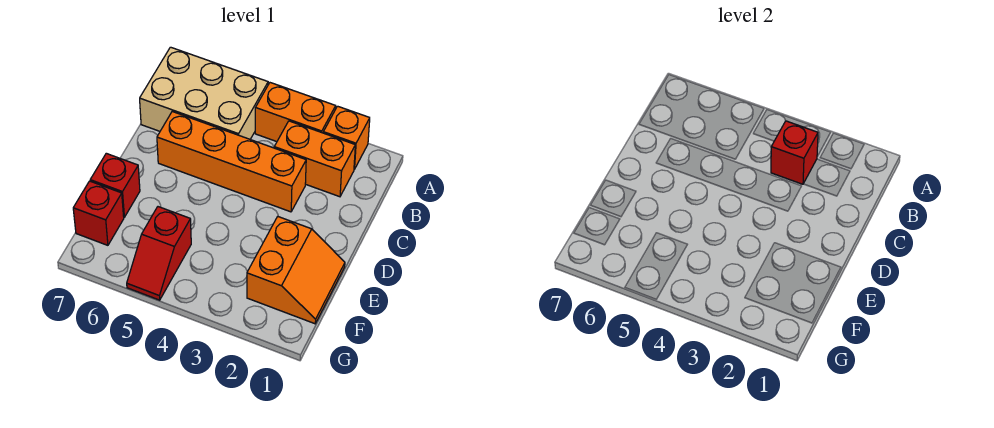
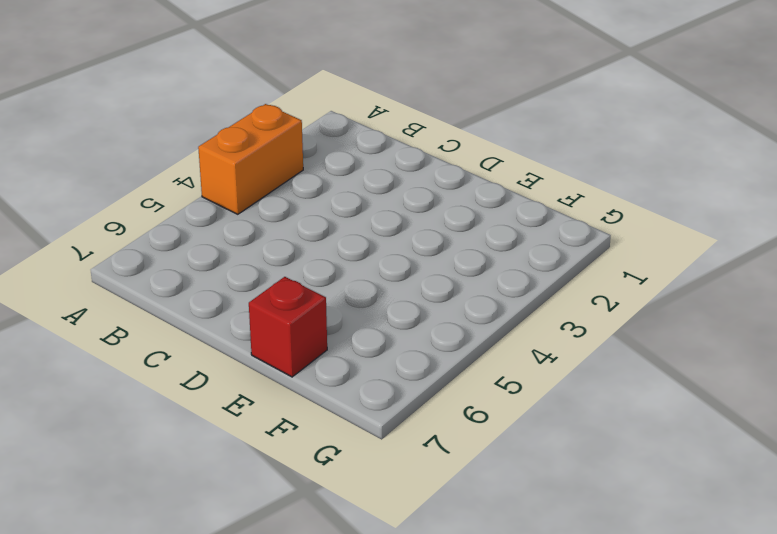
none -> orange brick A2 level 1
none -> tan brick A5:B7 level 1

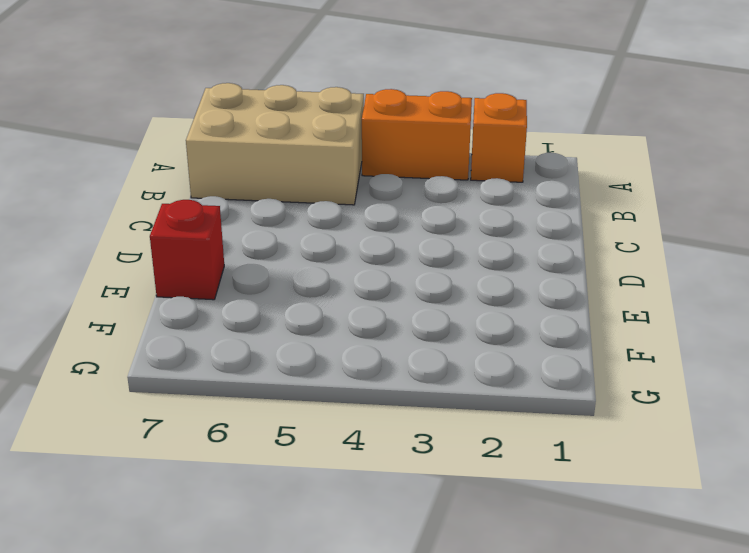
none -> orange brick B2:B3 level 1
none -> orange brick C3:C6 level 1

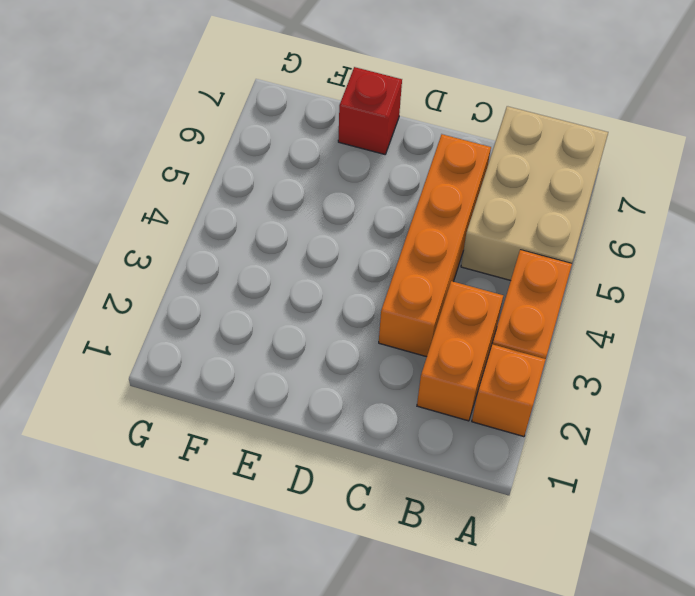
none -> orange slope E1:F2 level 1 top 2
none -> red slope F5:G5 level 1 top F

